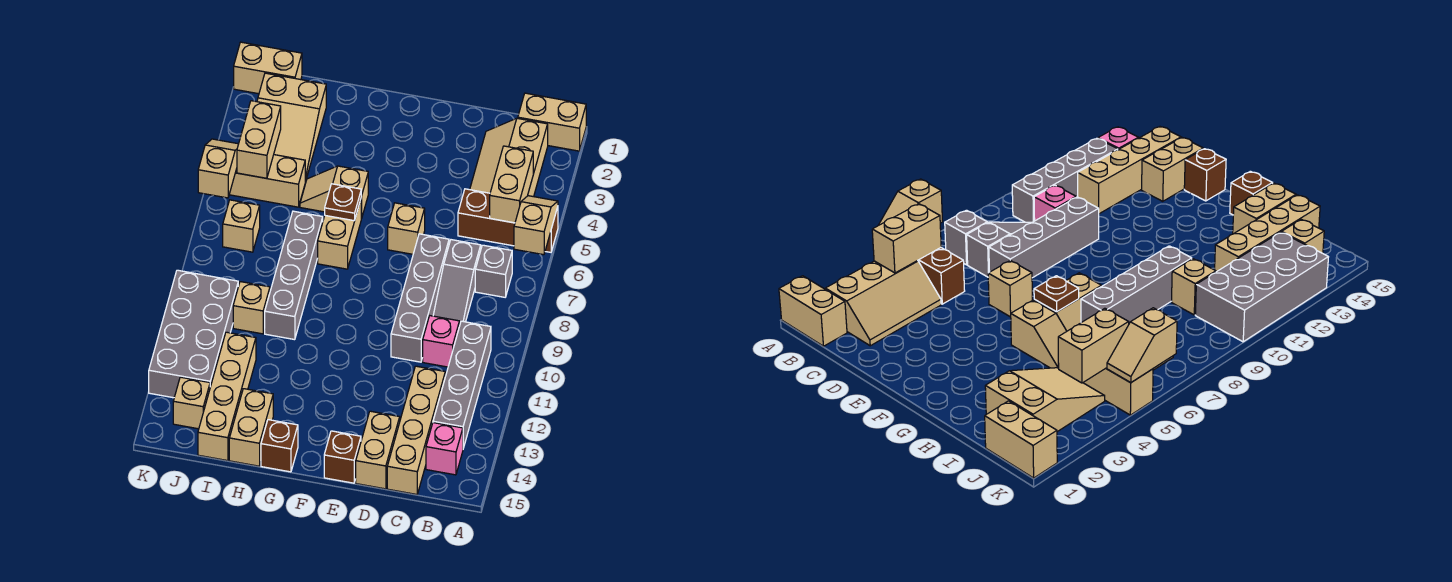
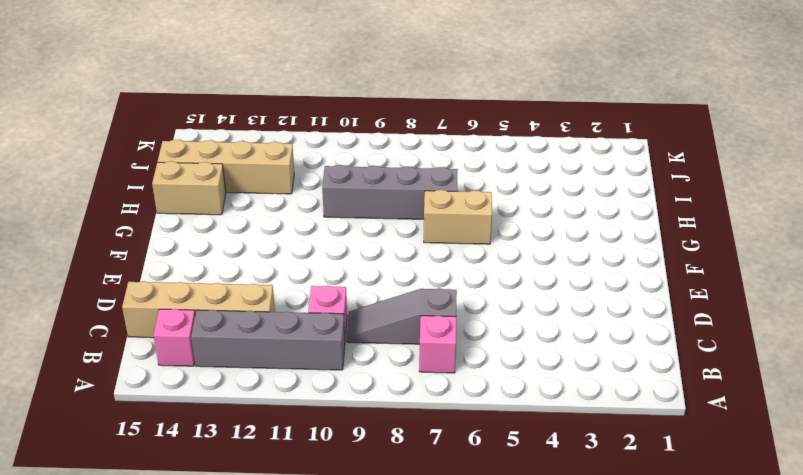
pink brick B7 level 1 -> grey brick B7 level 1
none -> tan brick A1:B1 level 1
none -> brown brick A5:C5 level 1
none -> tan slope B2:C4 level 1 top B
none -> grey brick D7:D10 level 1

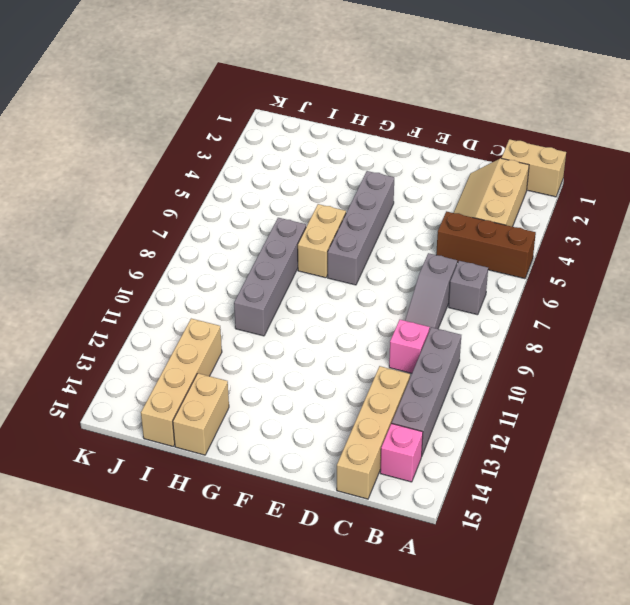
grey brick F4:F7 level 1 -> grey brick D7:D10 level 1
none -> tan brick D14:D15 level 1
none -> tan brick E6 level 1
none -> brown brick E15 level 1
none -> tan slope G5:H5 level 1 top G

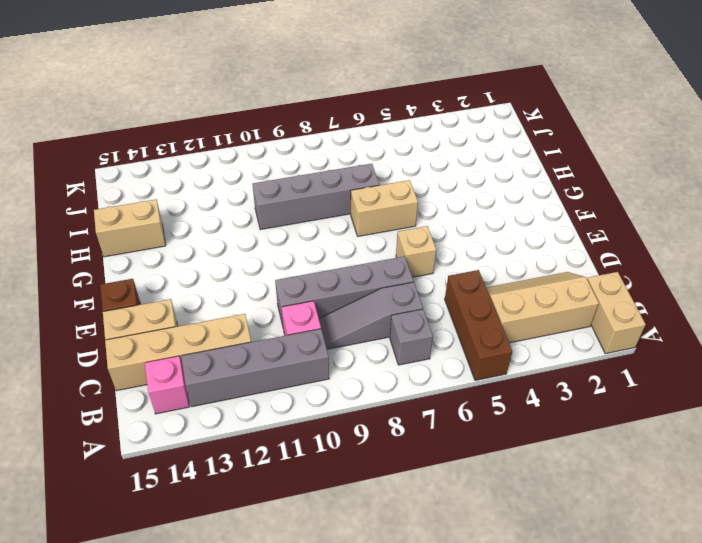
none -> tan slope G5:H5 level 1 top G
none -> brown brick G15 level 1
none -> tan slope I2:J4 level 1 top 2
none -> tan brick I5:K5 level 1

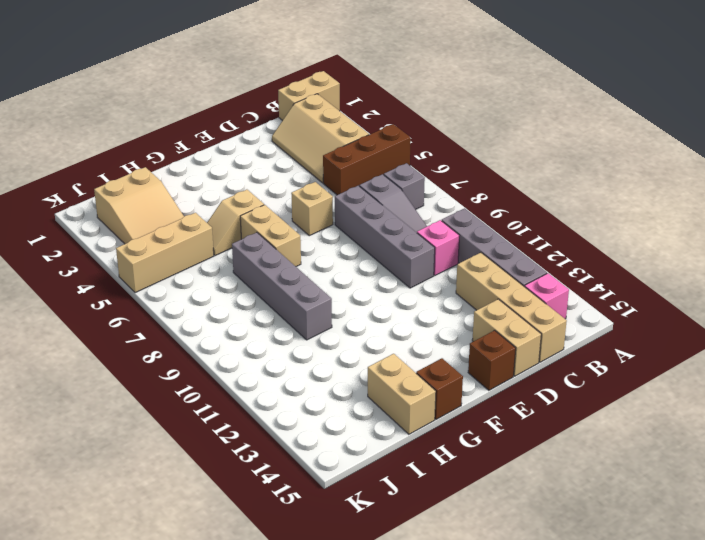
none -> tan brick I10 level 1
none -> tan brick I12:I15 level 1
none -> tan brick J1:K1 level 1
none -> tan brick J7 level 1

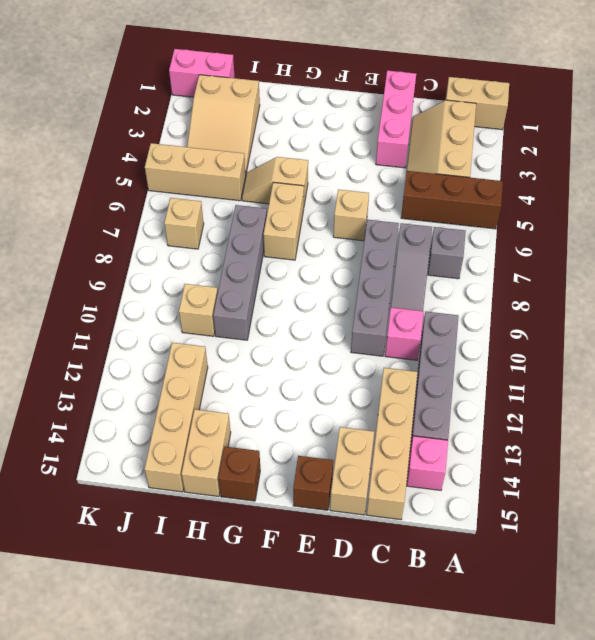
pink brick D1:D3 level 1 -> none
pink brick J1:K1 level 1 -> tan brick J1:K1 level 1
none -> grey brick J10:K13 level 1
none -> tan brick J14 level 1
none -> tan slope A5:A6 level 2 top 6
none -> tan brick B4:B5 level 2

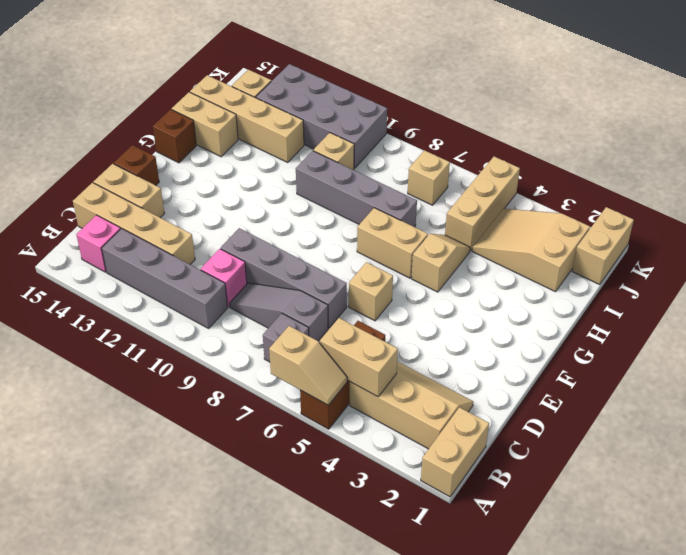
none -> brown plate G6 level 2
none -> tan brick J4:J5 level 2
none -> tan slope K5:K6 level 2 top 6

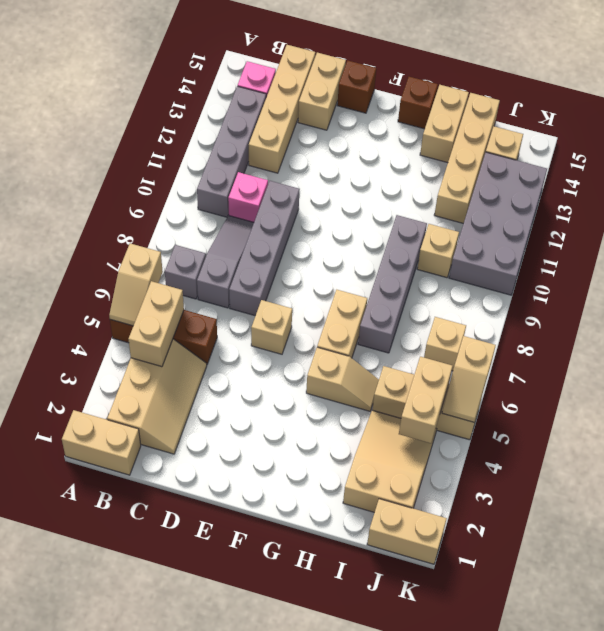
none -> brown plate G6 level 2

